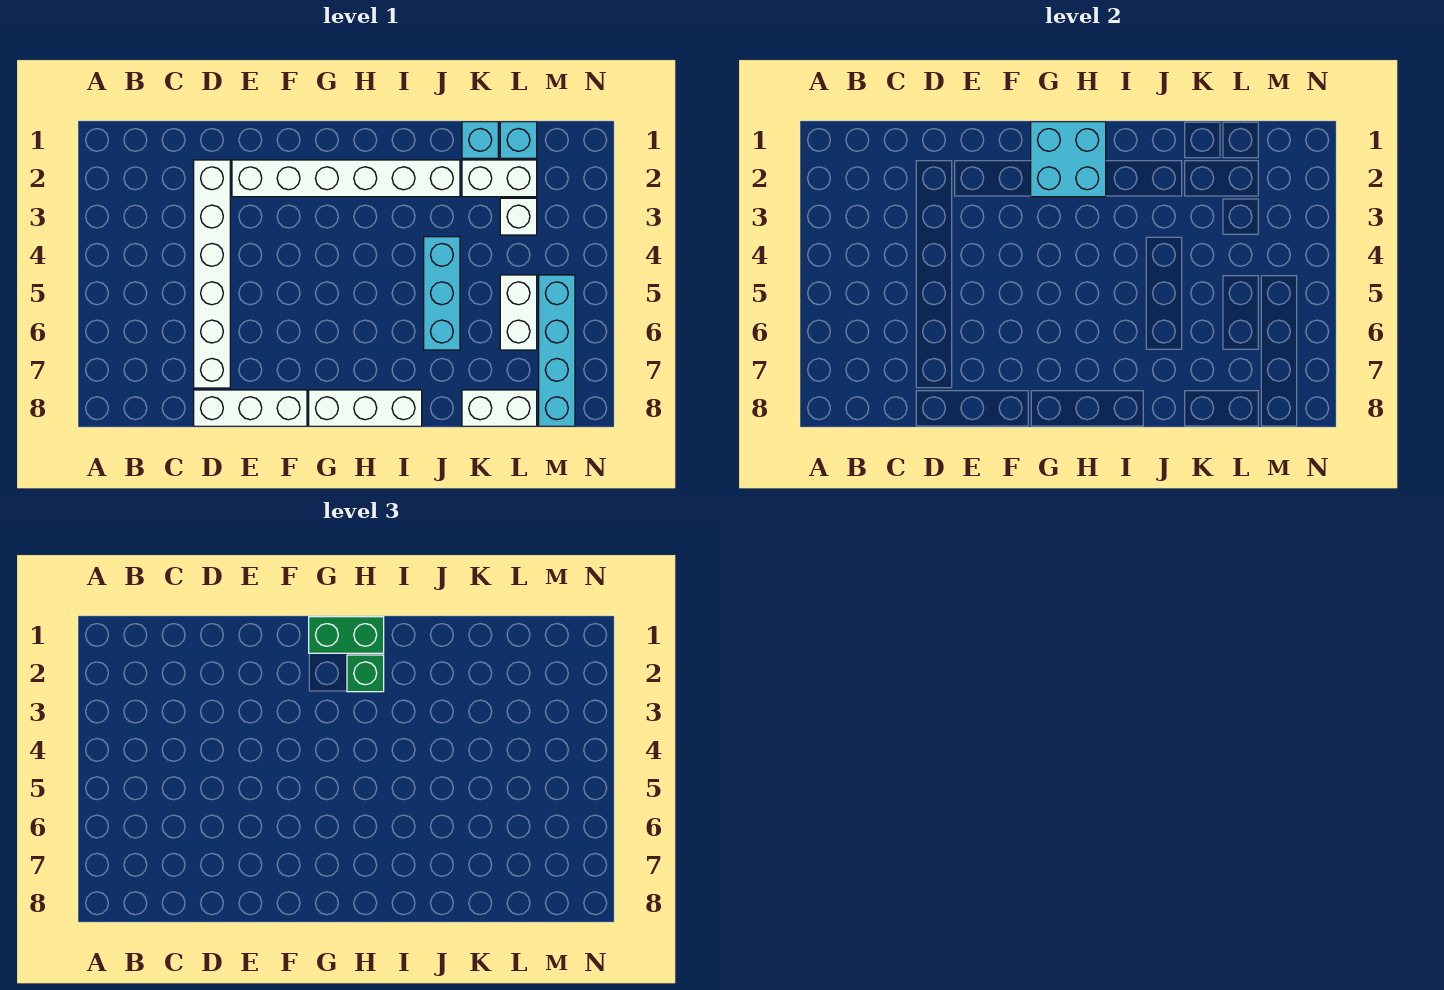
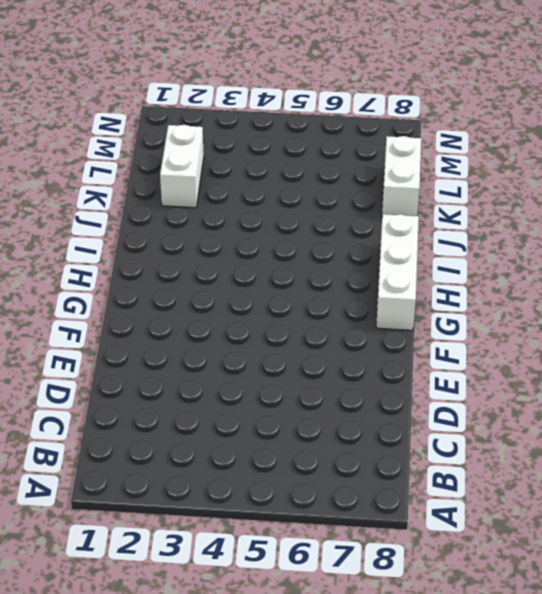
none -> white brick D2:D7 level 1
none -> white brick D8:F8 level 1
none -> white brick E2:J2 level 1

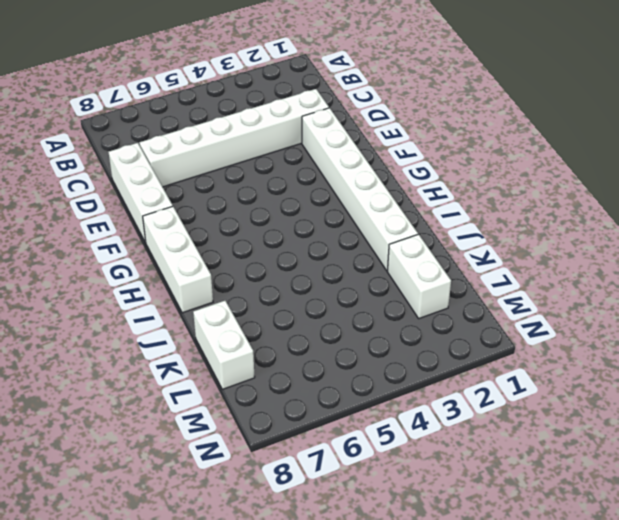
none -> cyan brick J4:J6 level 1
none -> cyan brick K1 level 1
none -> cyan brick L1 level 1

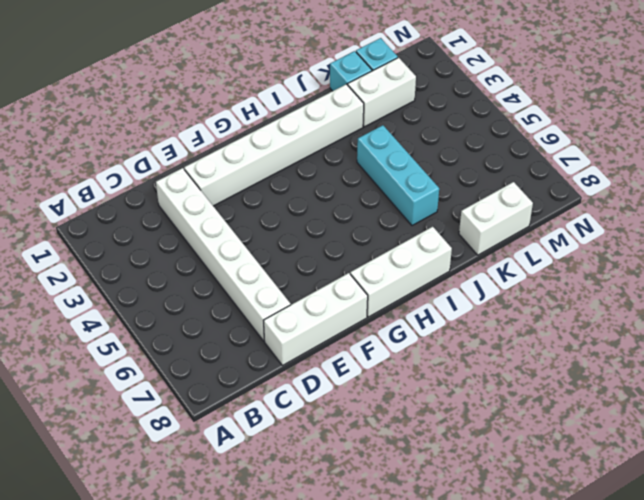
none -> white brick L3 level 1
none -> white brick L5:L6 level 1
none -> cyan brick M5:M8 level 1

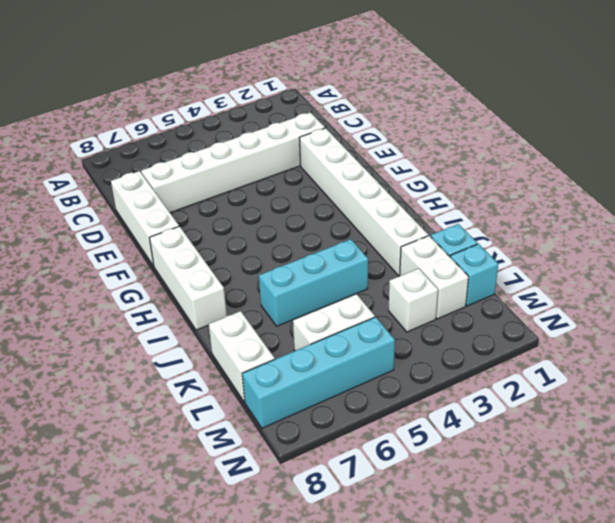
none -> cyan brick G1:H2 level 2
none -> green brick G1:H1 level 3
none -> green brick H2 level 3

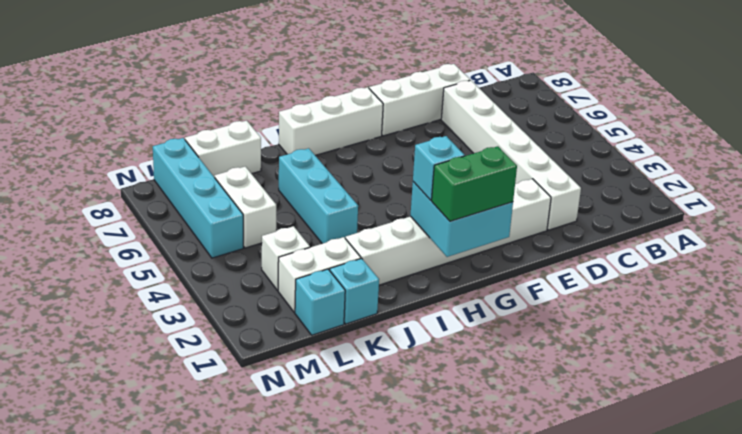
cyan brick H2 level 3 -> green brick H2 level 3

